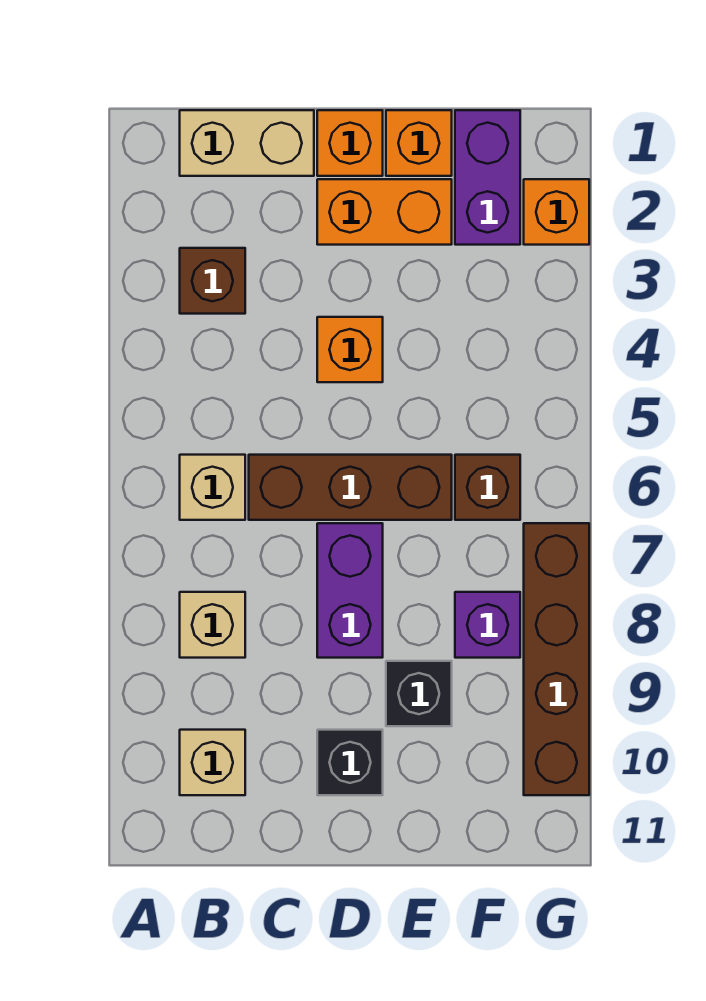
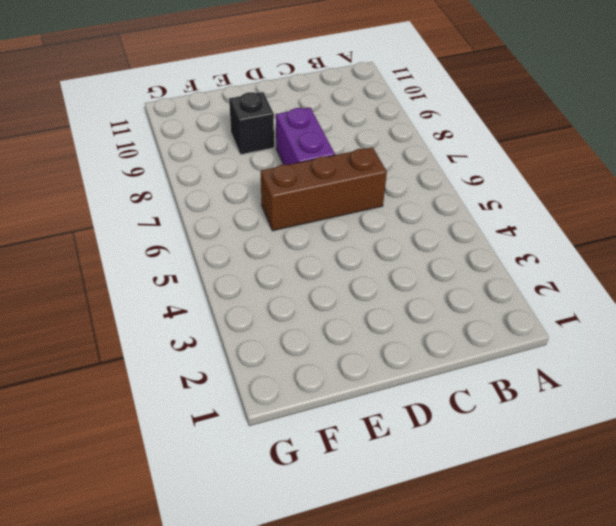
none -> tan brick B1:C1 level 1
none -> brown brick B3 level 1
none -> tan brick B6 level 1

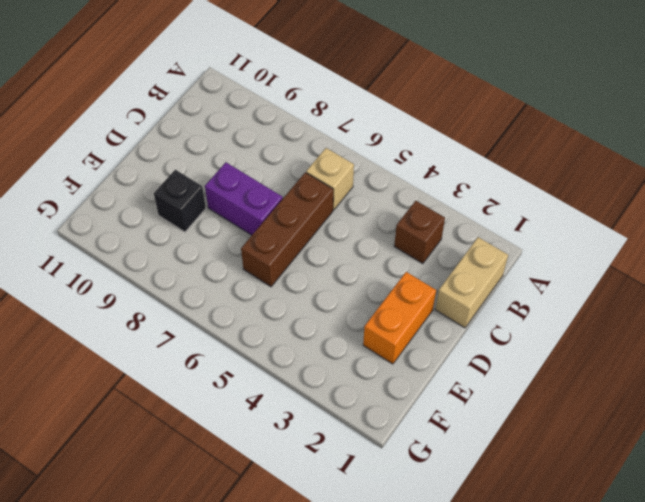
none -> tan brick B8 level 1
none -> tan brick B10 level 1
none -> orange brick D1 level 1

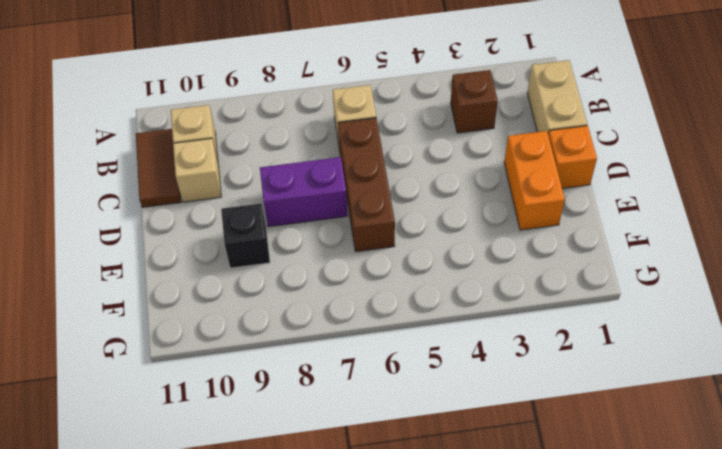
brown tile B11:C11 level 1 -> none
tan brick C10 level 1 -> tan brick B8 level 1
none -> orange brick D4 level 1
none -> black brick D10 level 1
none -> orange brick E1 level 1

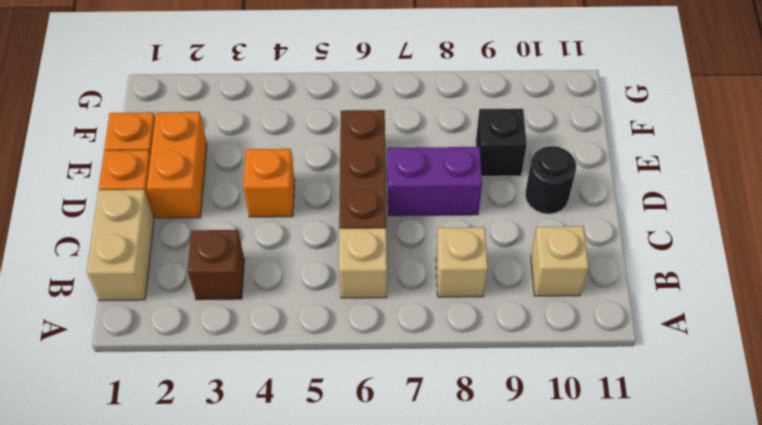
black round brick D10 level 1 -> black brick D10 level 1
none -> purple brick F1:F2 level 1
none -> brown brick F6 level 1
none -> purple brick F8 level 1

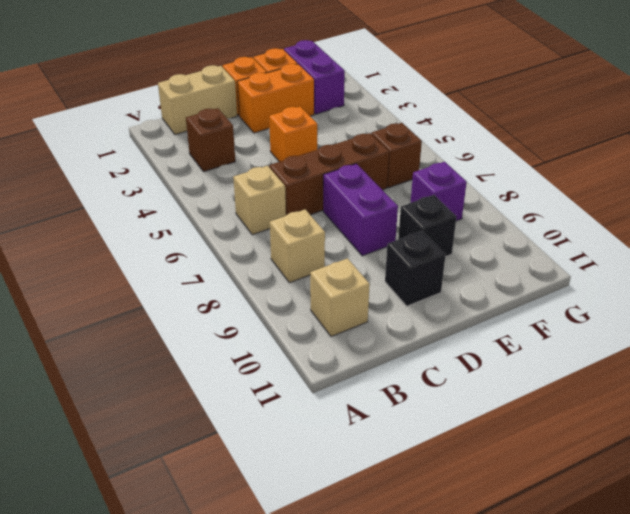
none -> orange brick G2 level 1
none -> brown brick G7:G10 level 1

